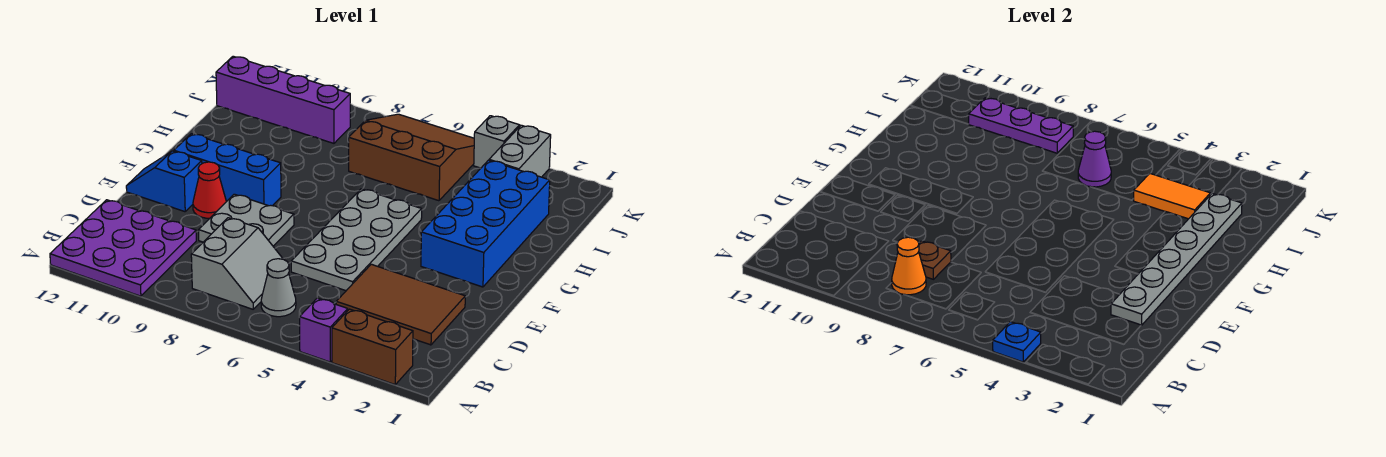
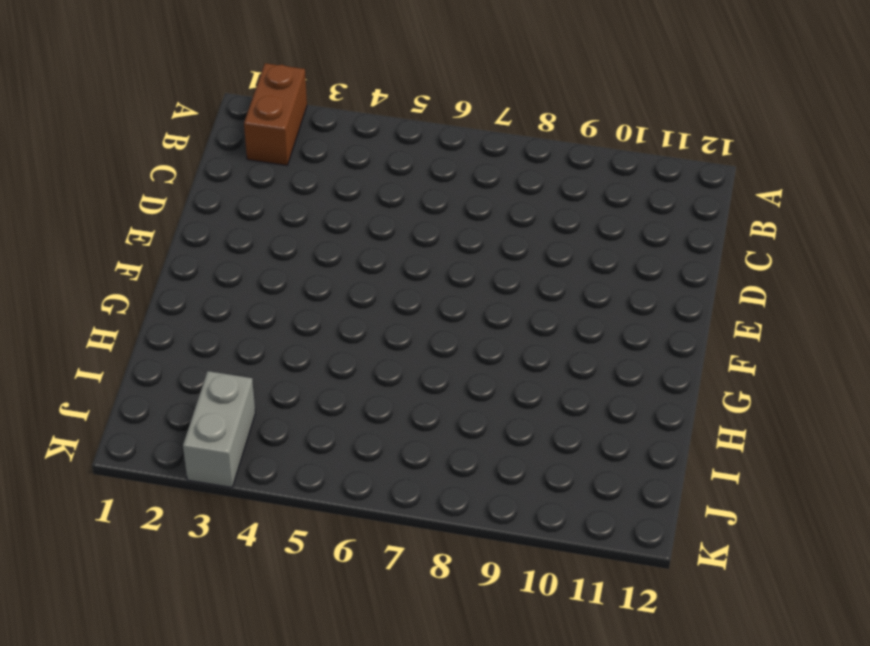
brown brick A2:B2 level 1 -> brown brick A2:A3 level 1
none -> purple brick A4 level 1
none -> purple plate A10:C12 level 1
none -> grey cone B6 level 1

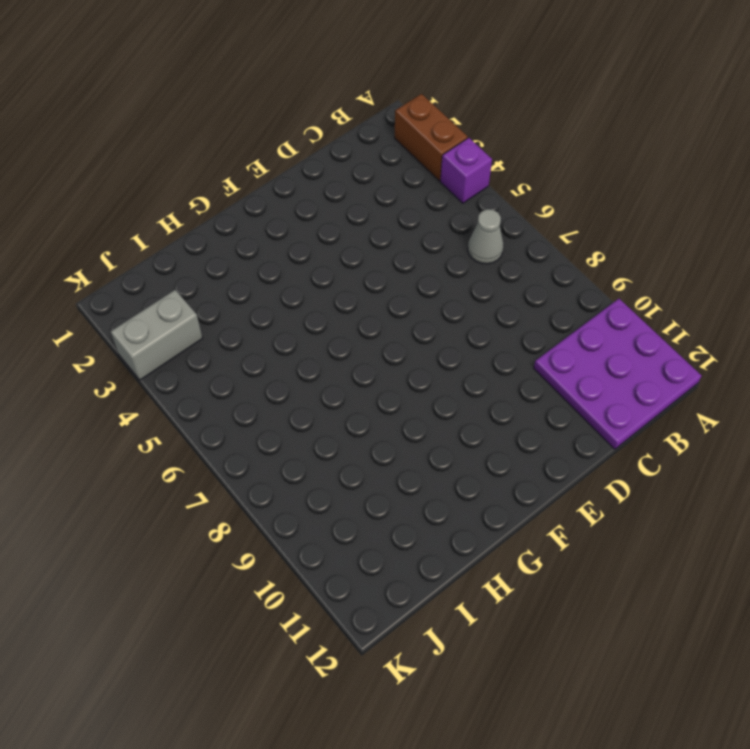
none -> grey slope B7:C8 level 1 top 8
none -> brown tile C2:D4 level 1
none -> grey plate D5:G6 level 1

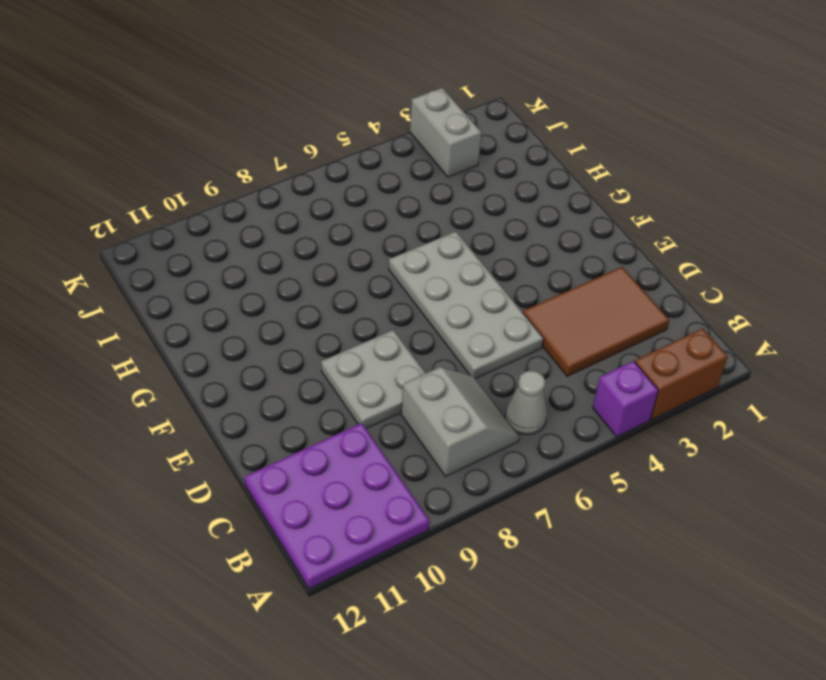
none -> red cone E10 level 1
none -> blue slope E11:E12 level 1 top 11
none -> blue brick F2:I3 level 1

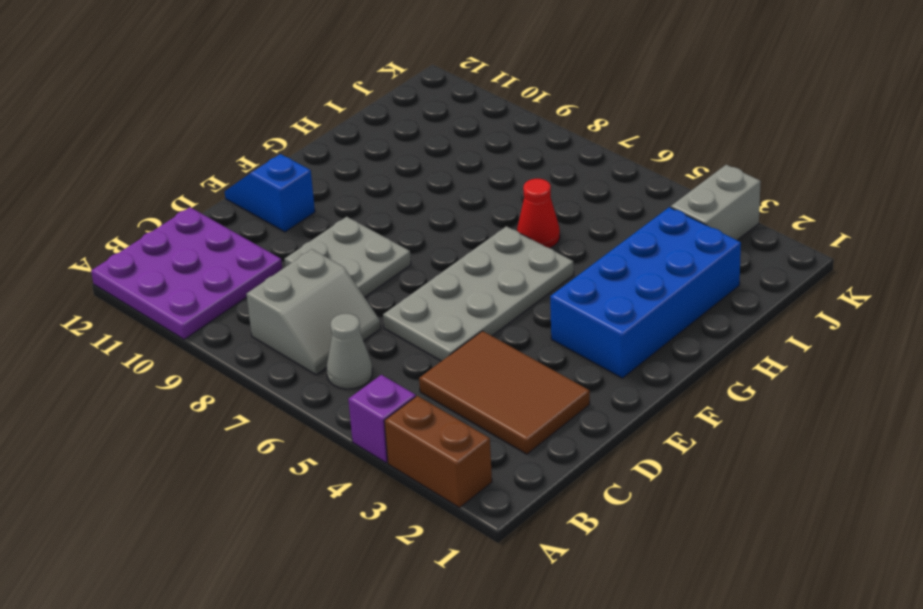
red cone H6 level 1 -> red cone E10 level 1
none -> blue brick F9:F11 level 1
none -> brown slope I5:K7 level 1 top I
none -> purple brick J9:J12 level 1

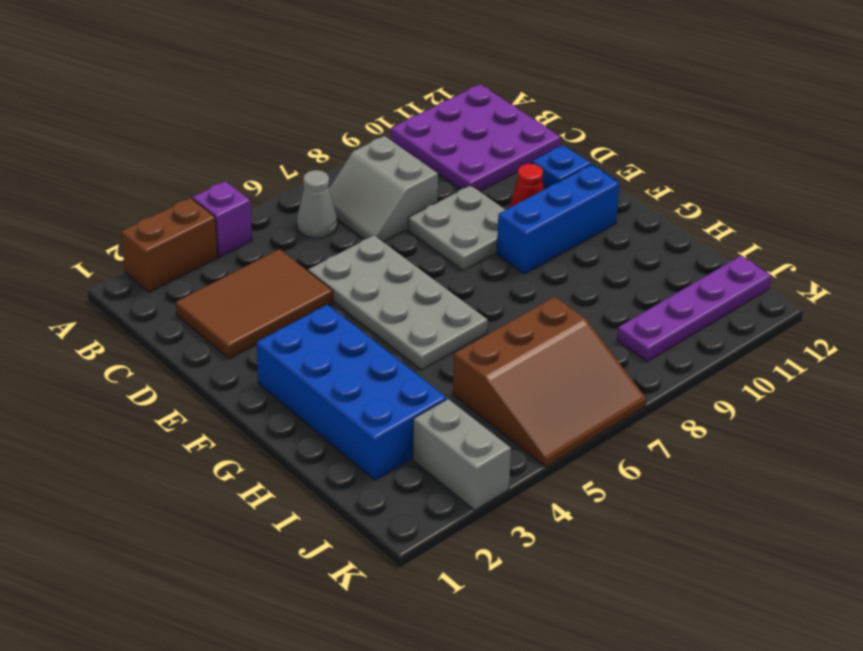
purple plate J9:J12 level 1 -> purple brick J9:J12 level 1
none -> grey brick K4 level 1
none -> blue plate A4 level 2
none -> orange cone B8 level 2

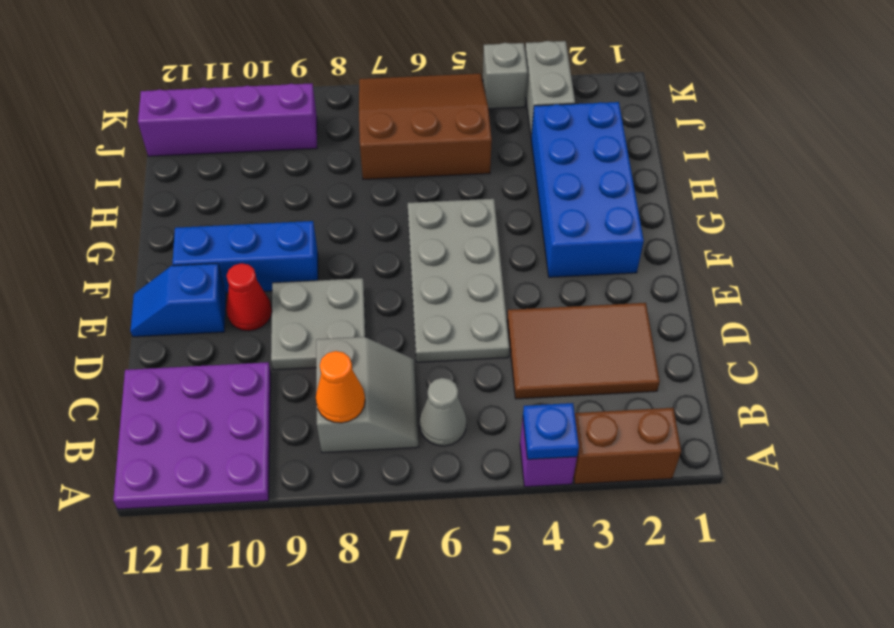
none -> brown plate C8 level 2
none -> grey plate D2:I2 level 2
none -> orange tile I3:I4 level 2

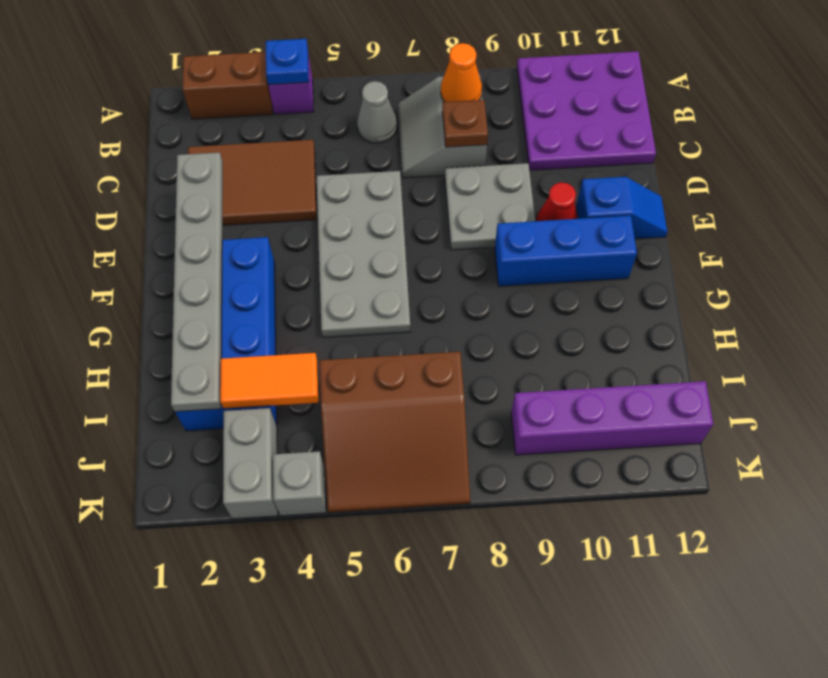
none -> purple cone I6 level 2
none -> purple plate J8:J10 level 2

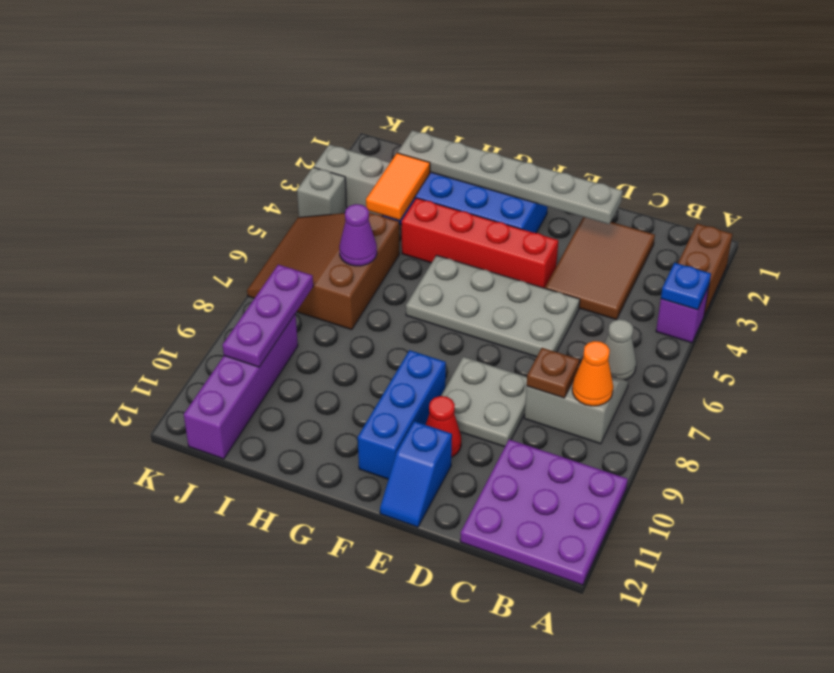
red brick E4:H4 level 1 -> none

